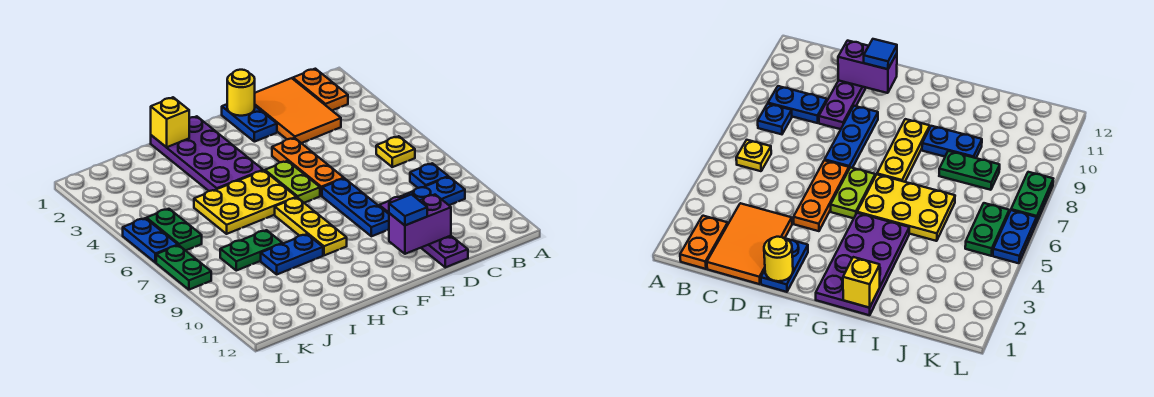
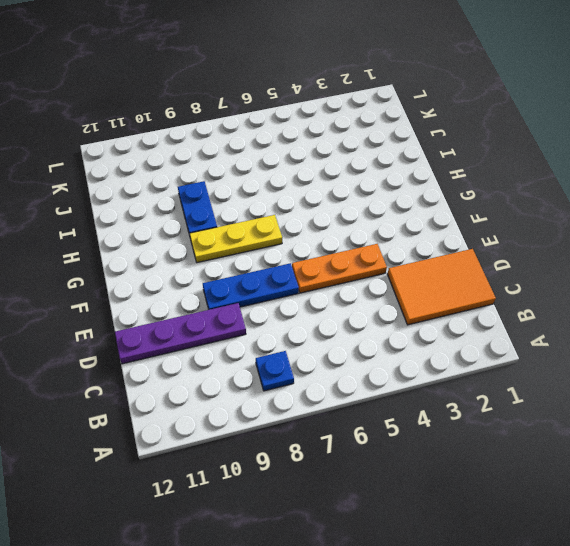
none -> orange plate B1:B2 level 1
none -> yellow plate B6 level 1
none -> blue plate B9:C9 level 1

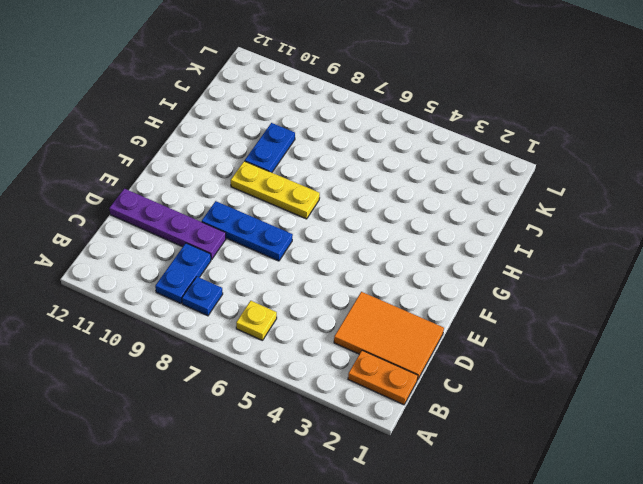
none -> blue plate E1:E2 level 1
none -> orange plate E4:E6 level 1
none -> lime plate F5:F6 level 1

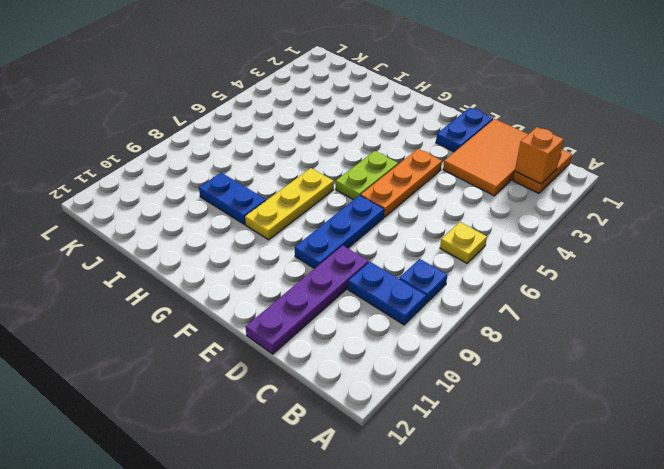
orange brick B2 level 2 -> none
none -> purple plate G1:H4 level 1
none -> yellow plate G5:I6 level 1
none -> green plate I8:J8 level 1

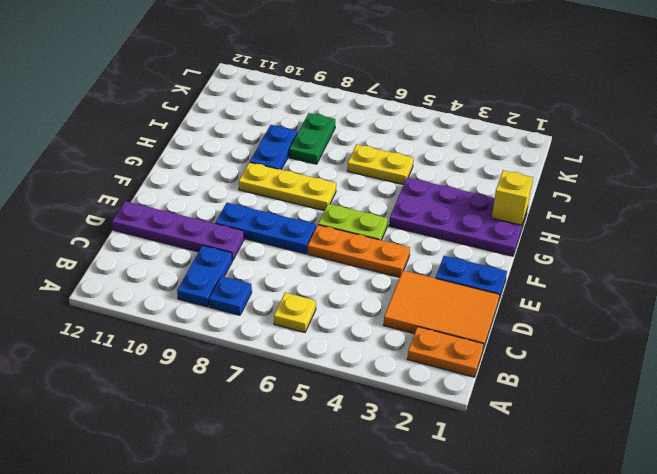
yellow plate I5:I6 level 1 -> yellow plate G5:I6 level 1
none -> green plate K5:K6 level 1
none -> blue plate L5:L6 level 1
none -> green plate L7:L8 level 1

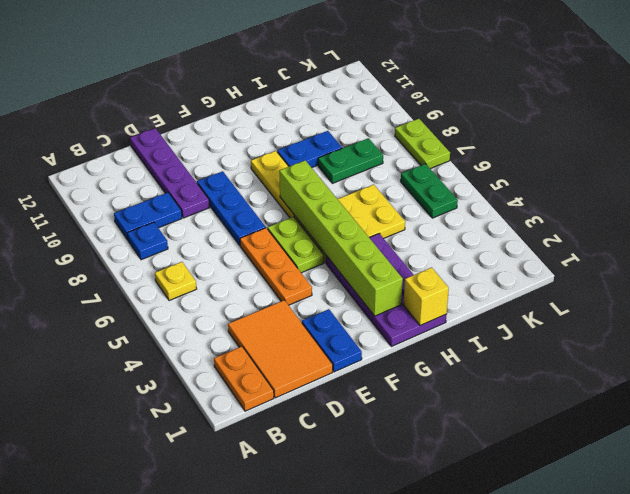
lime brick G2:G7 level 2 -> none
lime plate L7:L8 level 1 -> green plate L7:L8 level 1
none -> blue plate L5:L6 level 1
none -> purple brick D11:E11 level 2
none -> yellow round brick E1 level 2

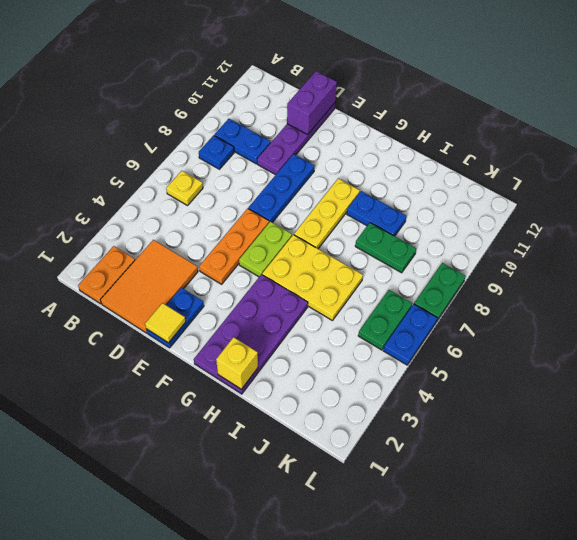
purple brick D11:D12 level 2 -> purple brick D11:E11 level 2
yellow tile E1 level 2 -> yellow round brick E1 level 2
none -> blue tile E11 level 3

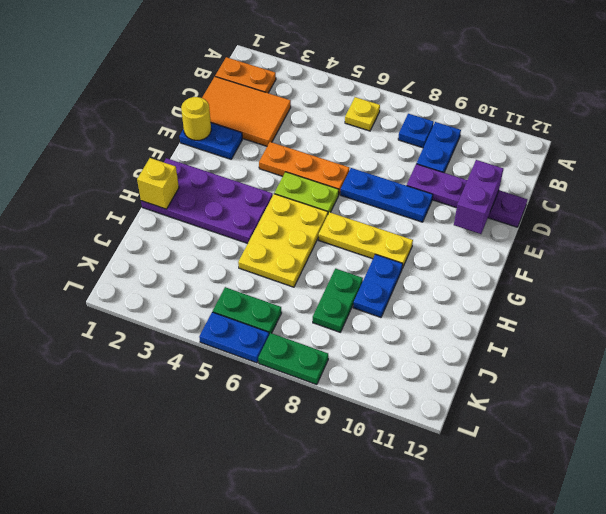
none -> blue tile E11 level 3

